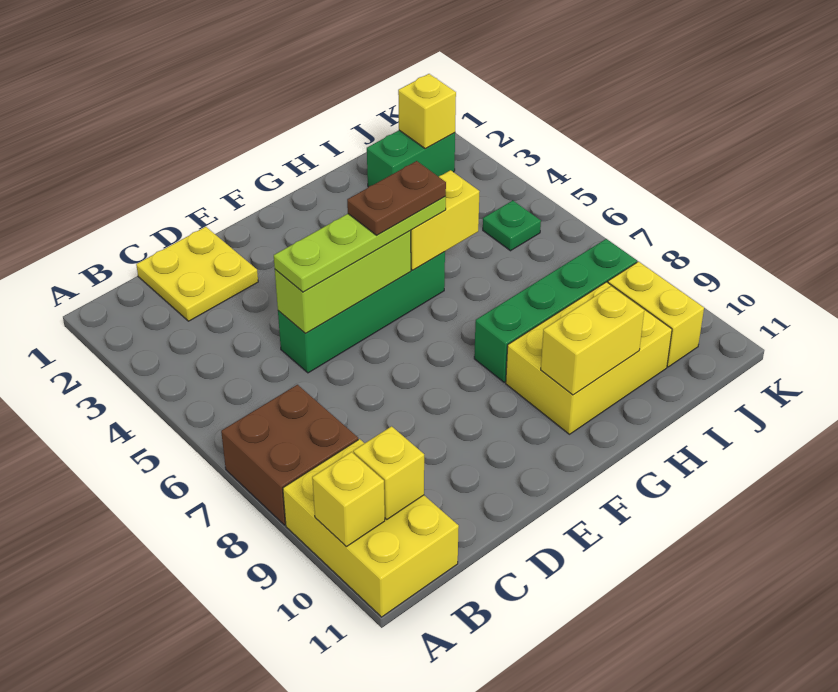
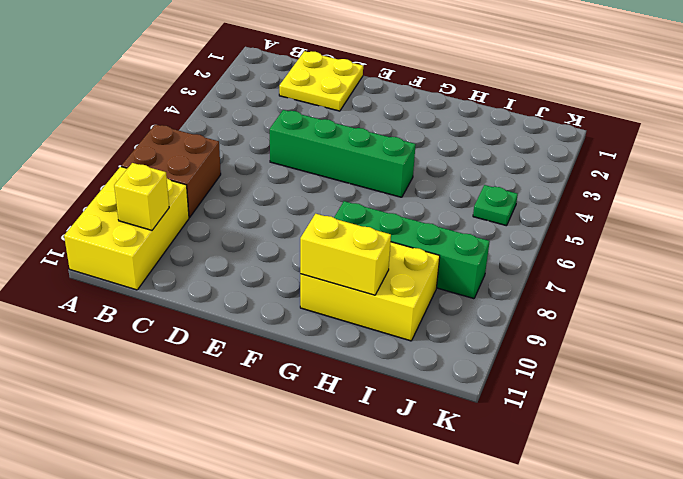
none -> green brick I2:J2 level 1
none -> yellow brick J9:J10 level 1
none -> yellow brick A10 level 2

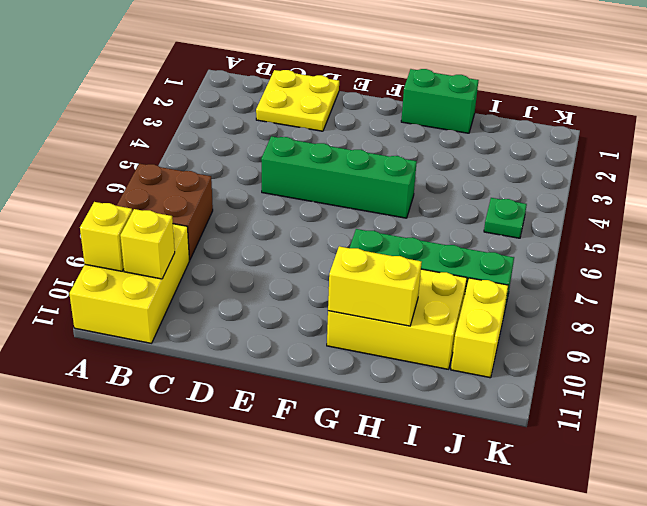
green brick G1:H1 level 1 -> green brick I2:J2 level 1
none -> lime brick D5:F5 level 2
none -> yellow brick G5:H5 level 2
none -> yellow brick J2 level 2

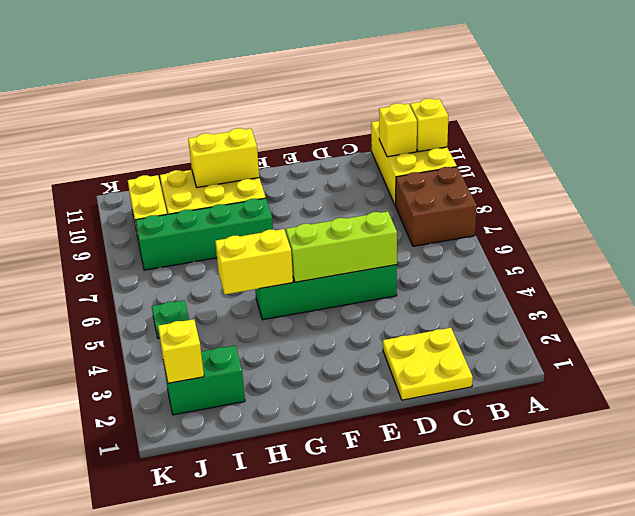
none -> lime plate D5:G5 level 3
none -> brown plate F5:G5 level 4

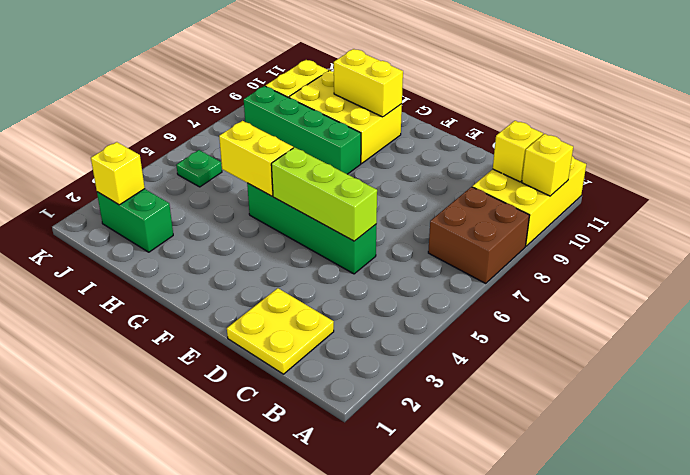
none -> lime plate D5:G5 level 3
none -> brown plate F5:G5 level 4

